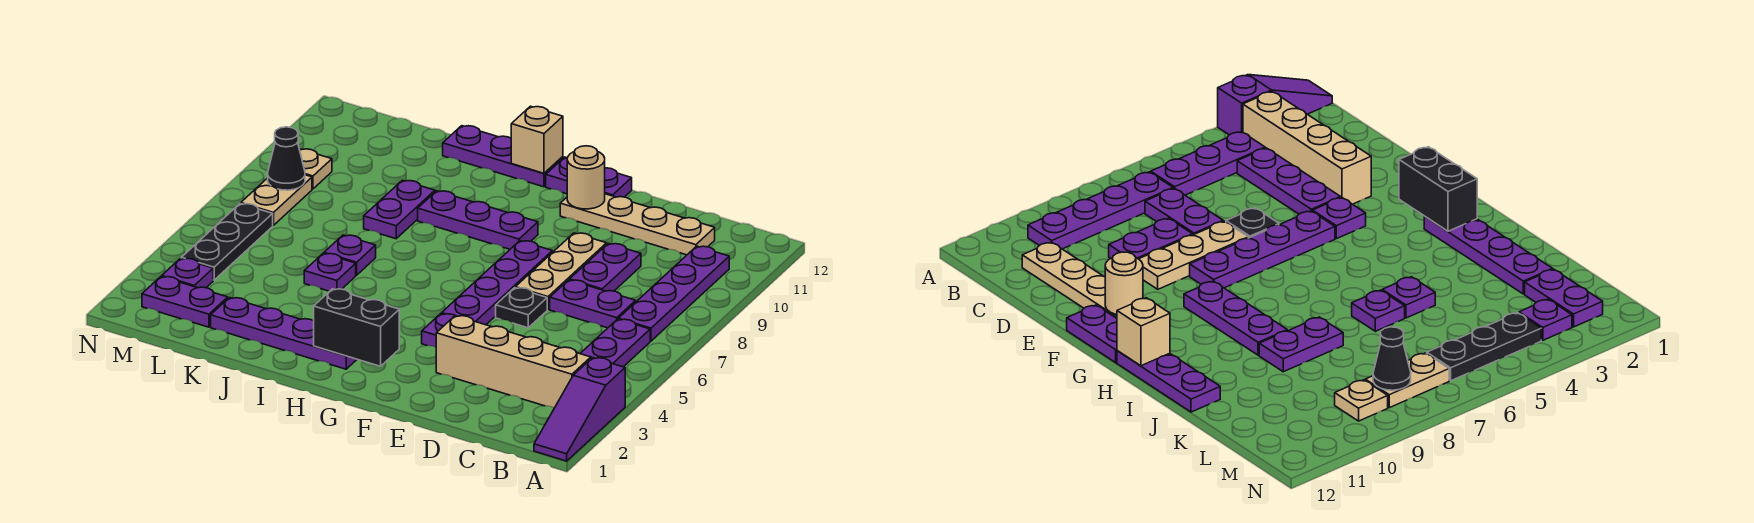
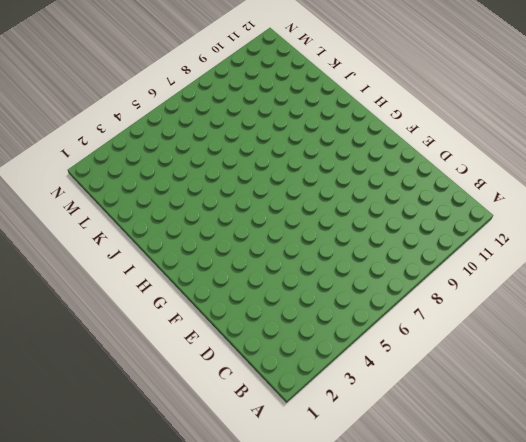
none -> purple slope A1:A3 level 1 top 3
none -> tan brick B3:E3 level 1
none -> purple plate B4:B6 level 1

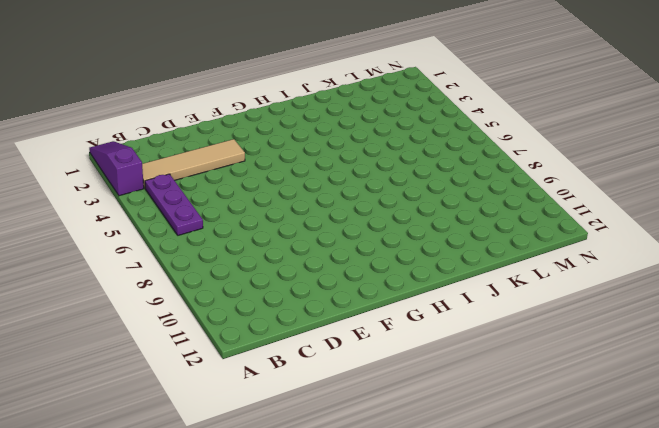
tan tile B3:E3 level 1 -> tan brick B3:E3 level 1
none -> purple plate B7:B10 level 1
none -> purple plate C4:E4 level 1
none -> purple plate C7:D7 level 1

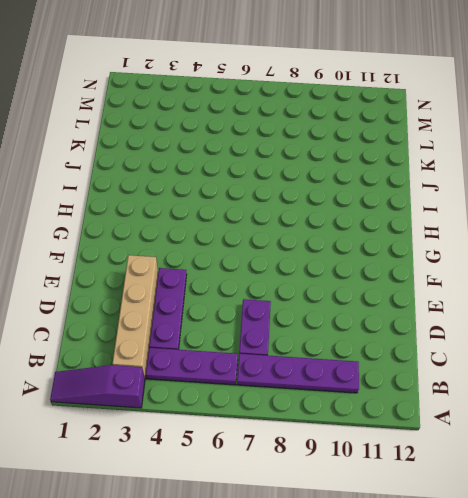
none -> tan plate C11:F11 level 1
none -> purple plate D8:D9 level 1
none -> black plate E6 level 1

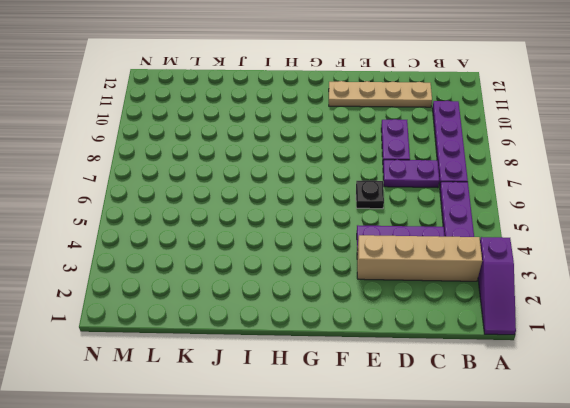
none -> tan plate E7:E9 level 1
none -> purple plate F4 level 1
none -> purple plate F5:F8 level 1

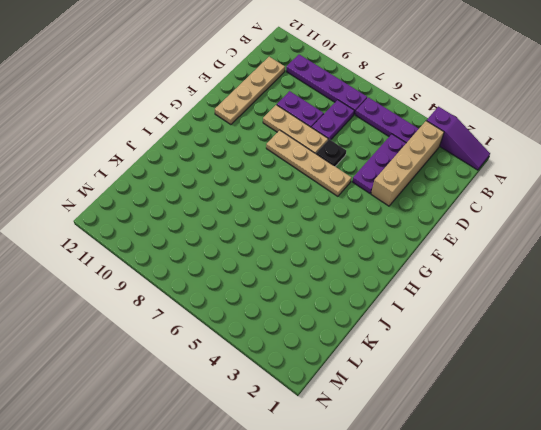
tan plate F5:F8 level 1 -> purple plate F5:F8 level 1
none -> purple plate F4 level 1
none -> purple plate F12:G12 level 1
none -> purple plate G9:I9 level 1

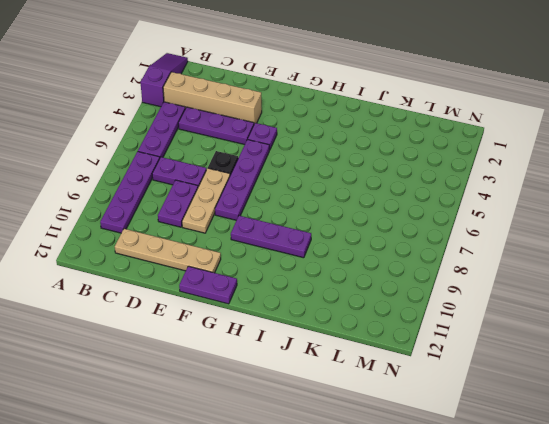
none -> purple plate H2:K2 level 1
none -> purple plate H12:J12 level 1
none -> purple plate J5 level 1

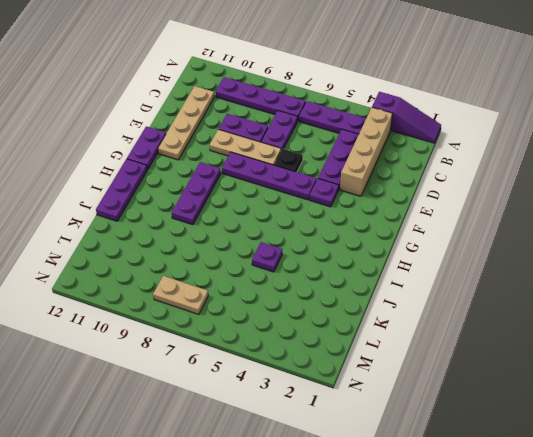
none -> purple plate H2:K2 level 1
none -> purple plate J6 level 1
none -> purple plate J8:J9 level 1

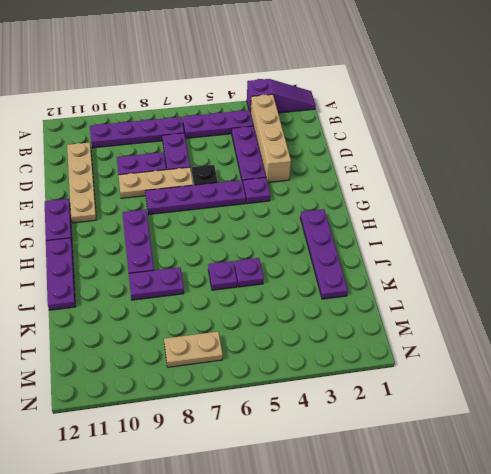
none -> purple plate L2:M2 level 1
none -> purple plate M3 level 1
none -> black plate M4:M6 level 1

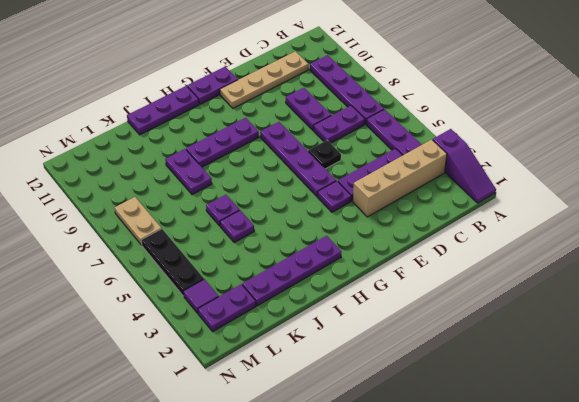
purple tile M3 level 1 -> purple plate M3 level 1
none -> tan plate E7:E9 level 1
none -> tan plate M9 level 1
none -> tan round brick F11 level 2

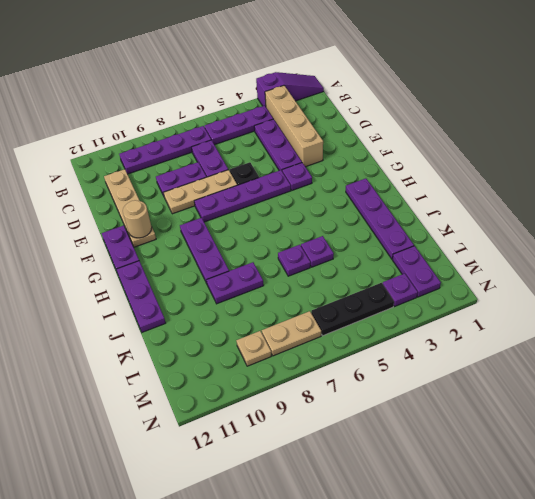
none -> black brick G2:H2 level 2
none -> tan brick H12 level 2
none -> black cone M8 level 2

